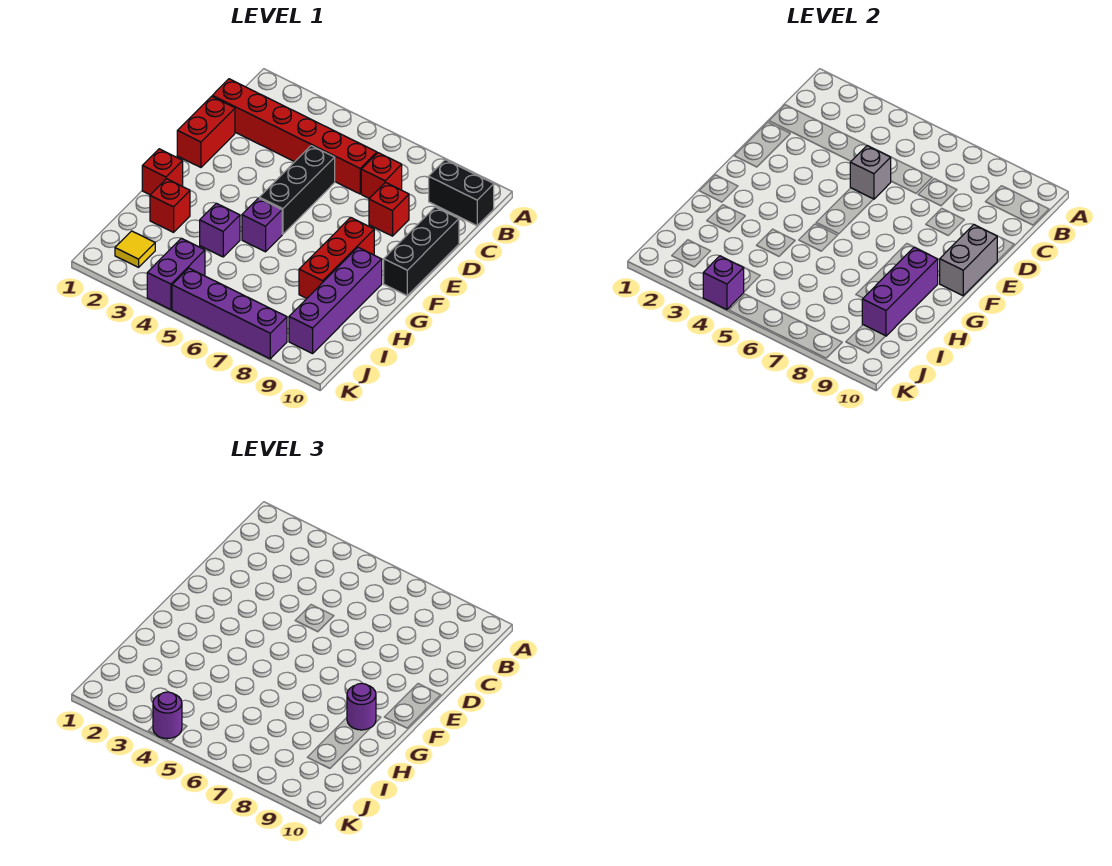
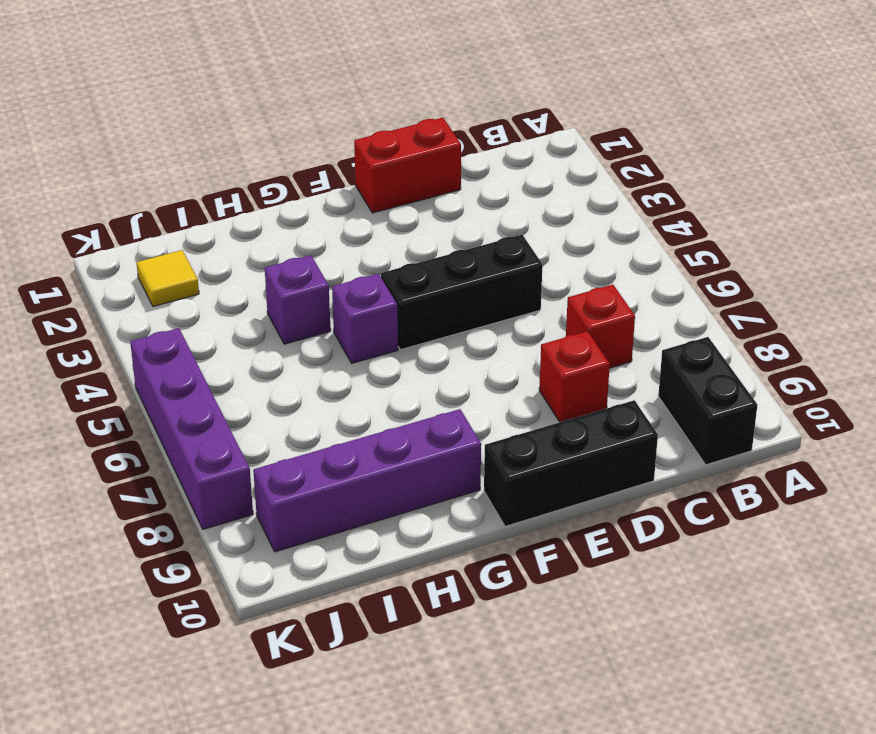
none -> red brick C1:C6 level 1
none -> red brick F8:H8 level 1
none -> red brick G1 level 1

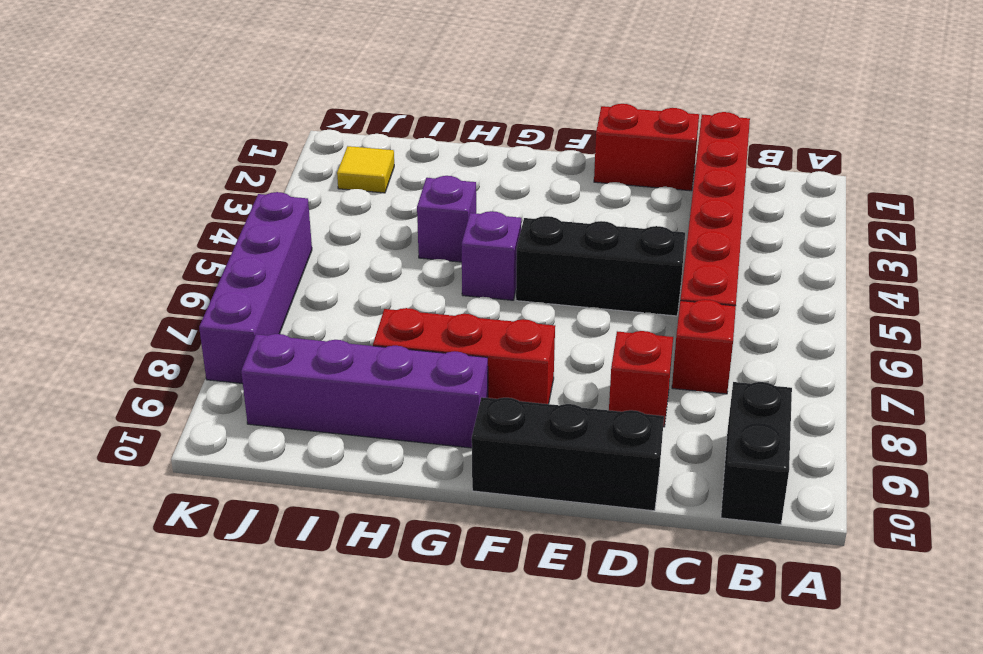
none -> red brick G1 level 1
none -> red brick H2 level 1
none -> purple brick J4:K4 level 1

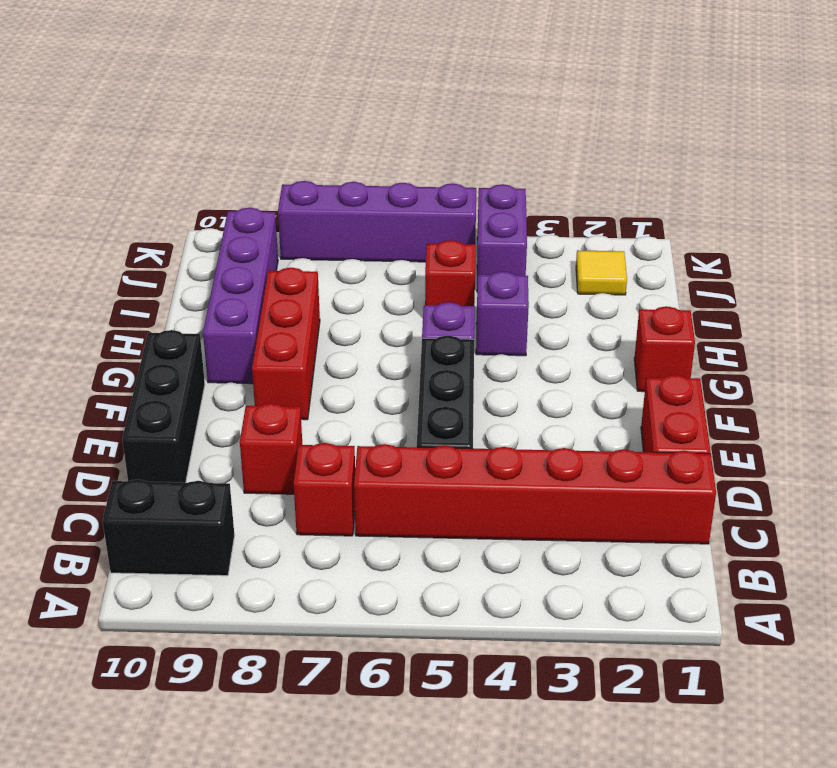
red brick I5 level 1 -> red brick H2 level 1
none -> grey brick D5 level 2
none -> grey brick E10:F10 level 2
none -> purple brick G9:I9 level 2

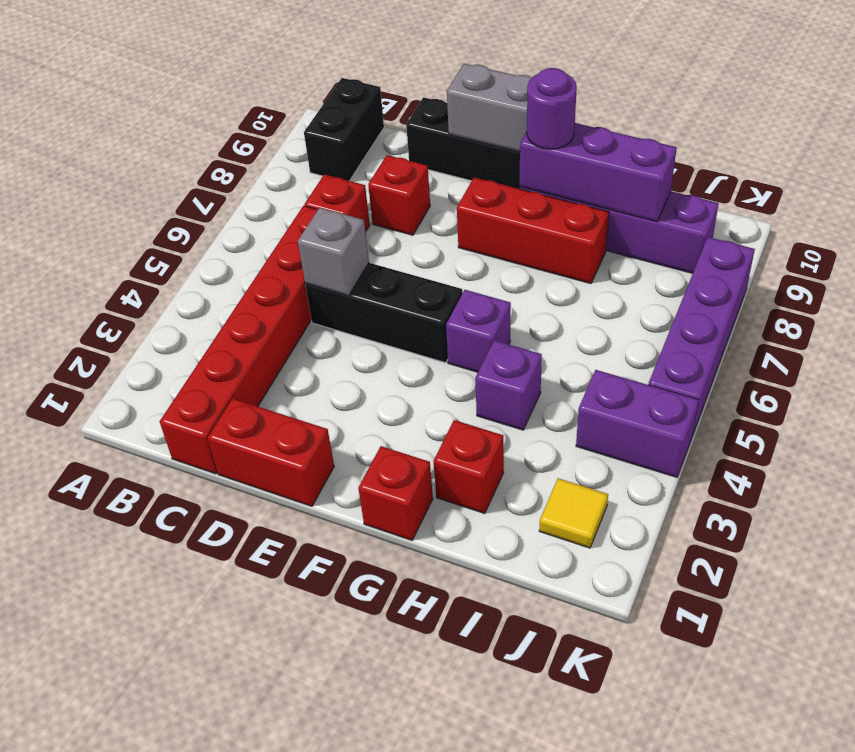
none -> purple brick K4 level 2
none -> purple round brick K4 level 3

